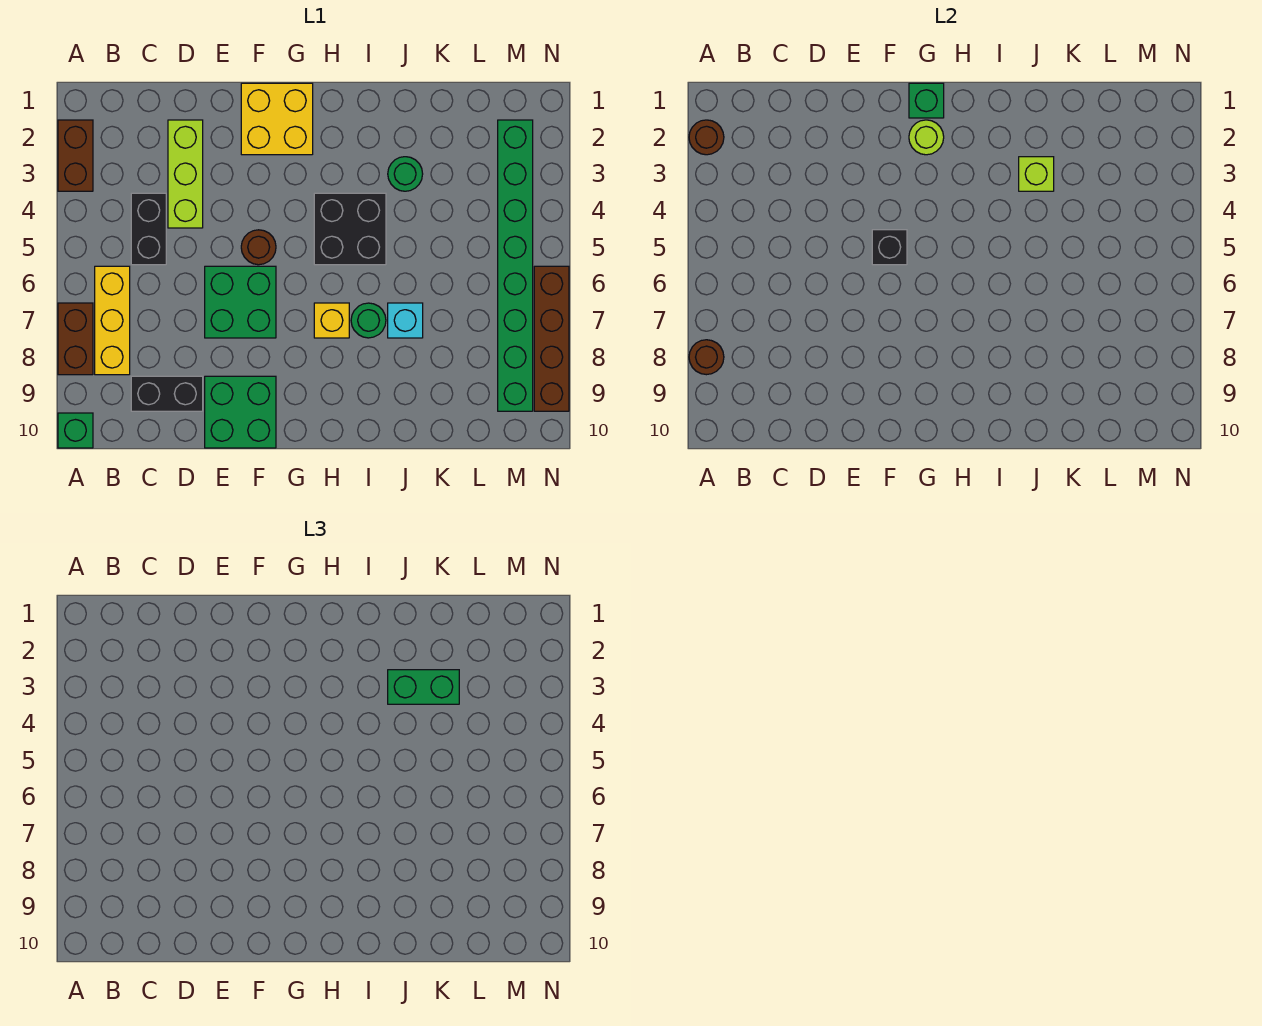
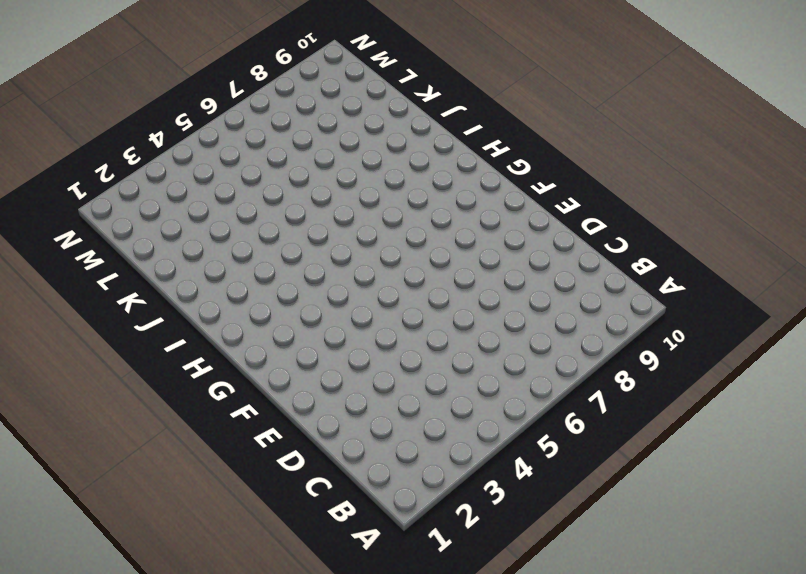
none -> brown brick A2:A3 level 1
none -> brown brick A7:A8 level 1
none -> green brick A10 level 1

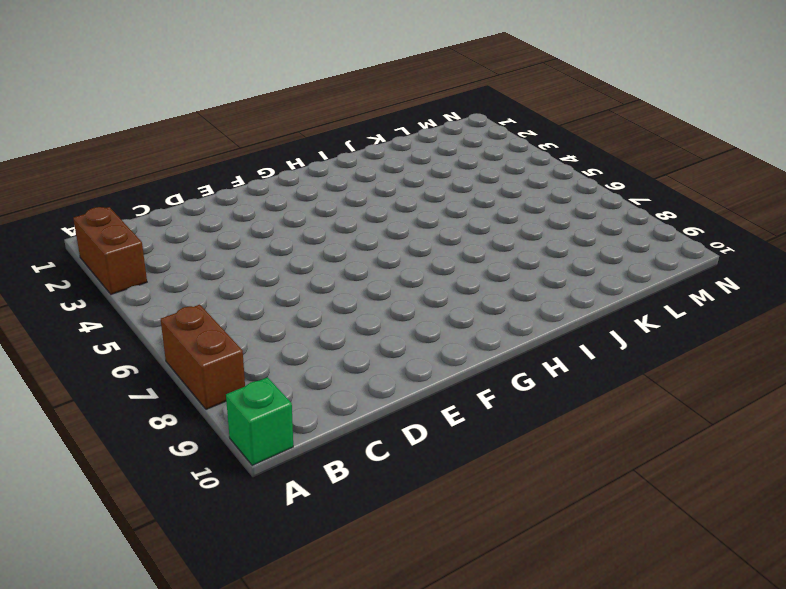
none -> yellow brick B6:B8 level 1
none -> black brick C4:C5 level 1
none -> black brick C9:D9 level 1

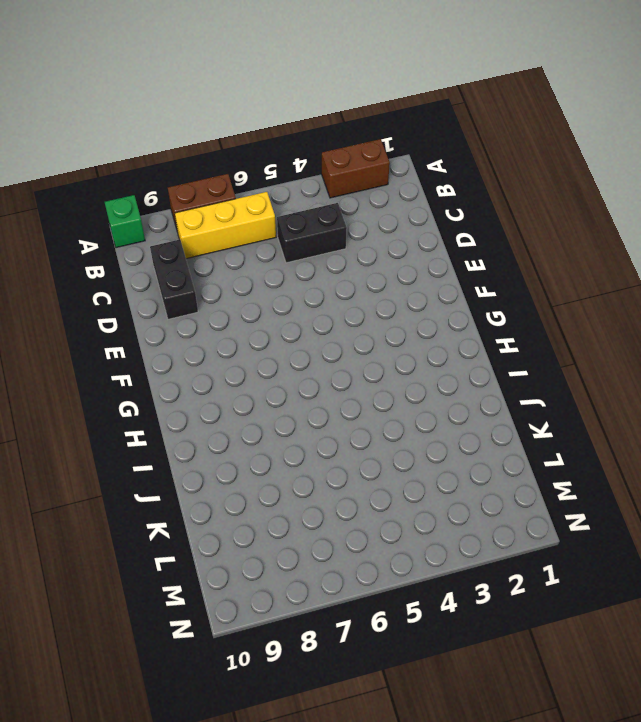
none -> lime brick D2:D4 level 1
none -> green brick E6:F7 level 1
none -> green brick E9:F10 level 1

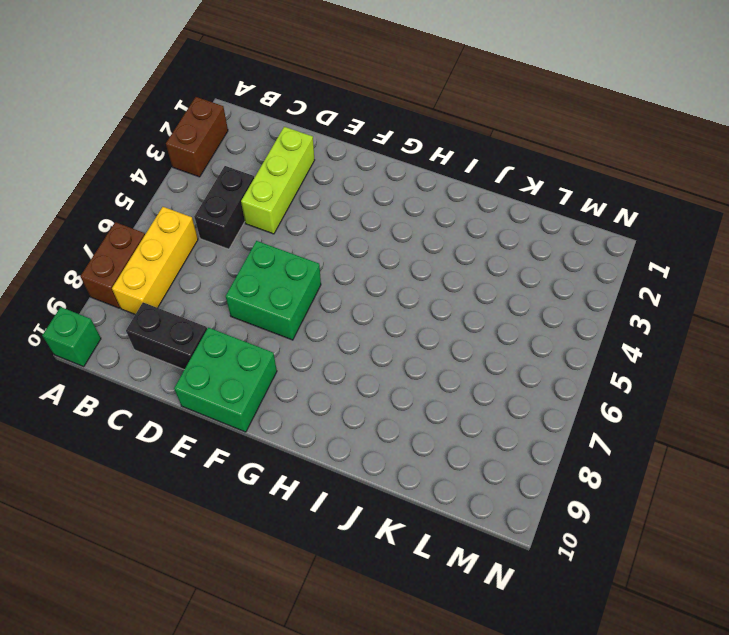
none -> yellow brick F1:G2 level 1
none -> brown round brick F5 level 1
none -> black brick H4:I5 level 1

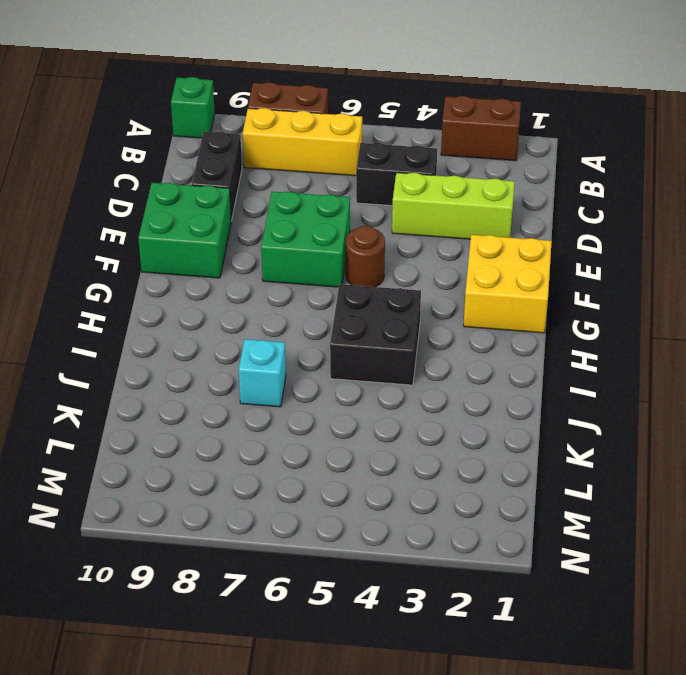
none -> yellow brick H7 level 1
none -> green round brick I7 level 1
none -> green round brick J3 level 1

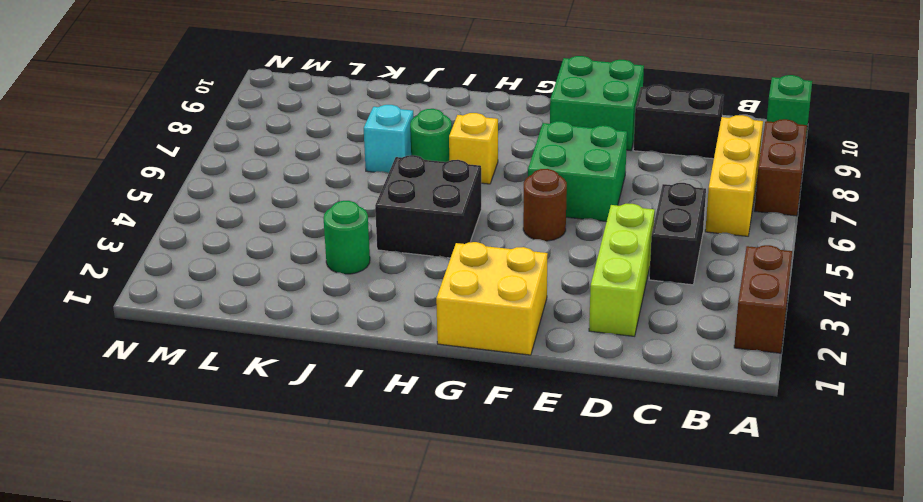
none -> green brick M2:M9 level 1
none -> brown brick N6:N9 level 1
none -> brown round brick A2 level 2

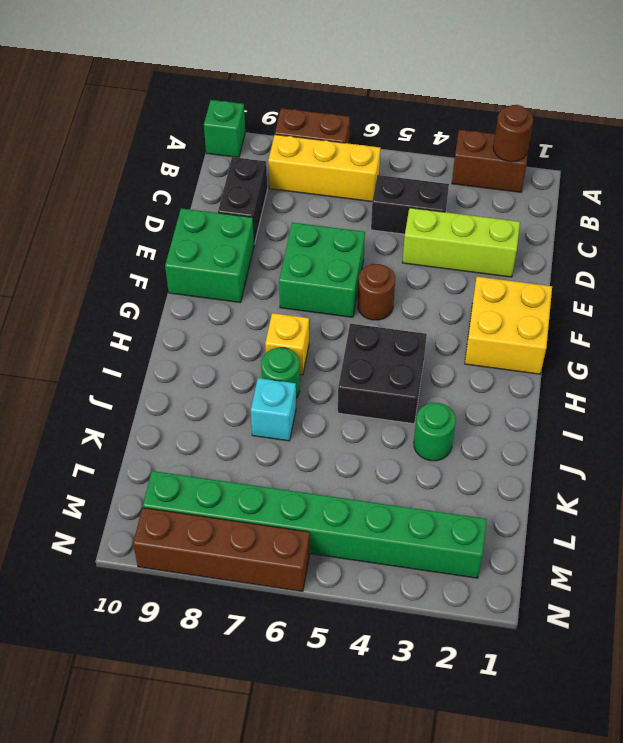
none -> brown round brick A8 level 2
none -> black brick F5 level 2
none -> green brick G1 level 2

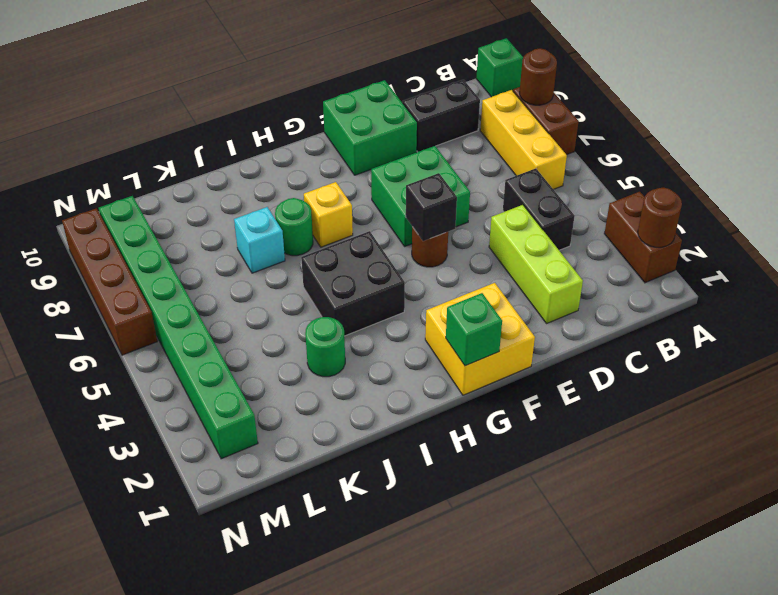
none -> lime round brick G2 level 2
none -> lime brick J3 level 2
none -> green brick J3:K3 level 3

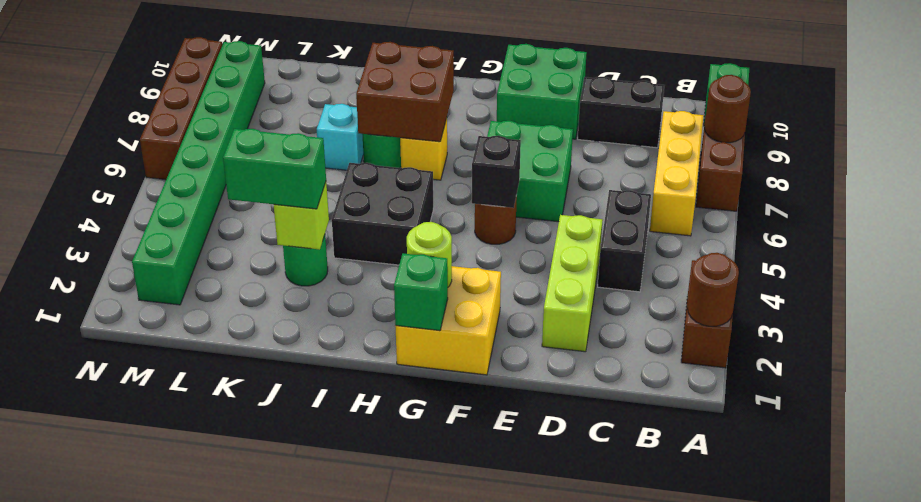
brown brick H7:I8 level 2 -> none

